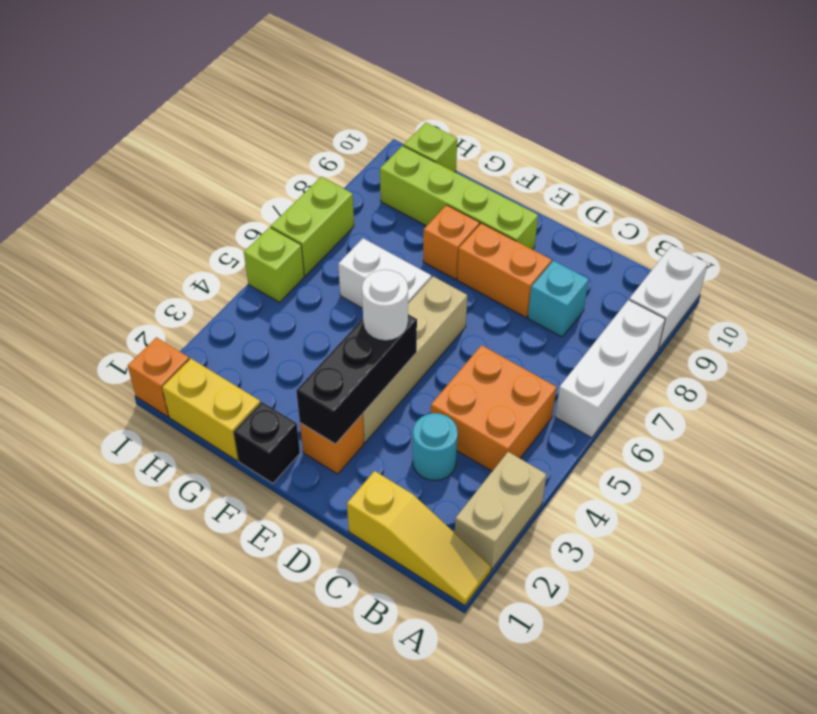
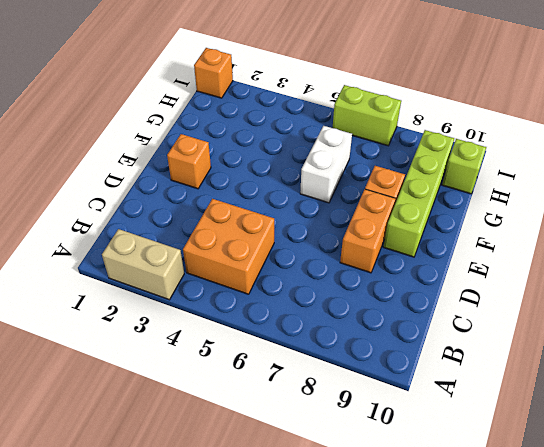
none -> yellow slope A1:C1 level 1 top C
none -> white brick A6:A8 level 1
none -> white brick A9:A10 level 1

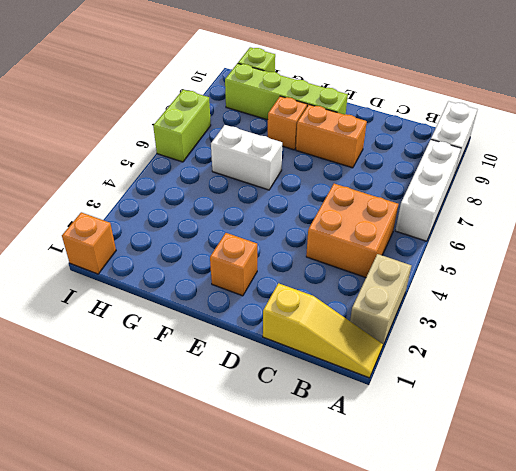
none -> cyan round brick C3 level 1
none -> cyan brick C8 level 1
none -> tan brick E3:E6 level 1

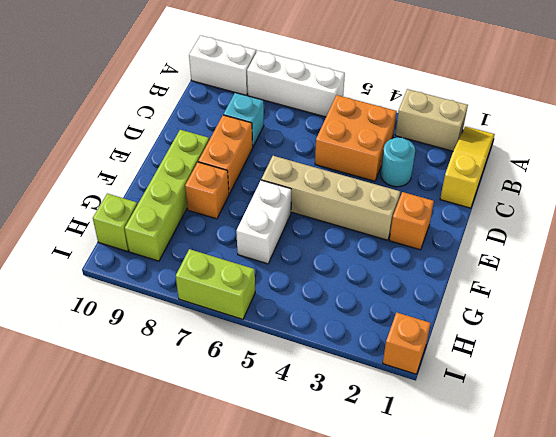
none -> black brick F1 level 1
none -> yellow brick G1:H1 level 1
none -> lime brick I5 level 1

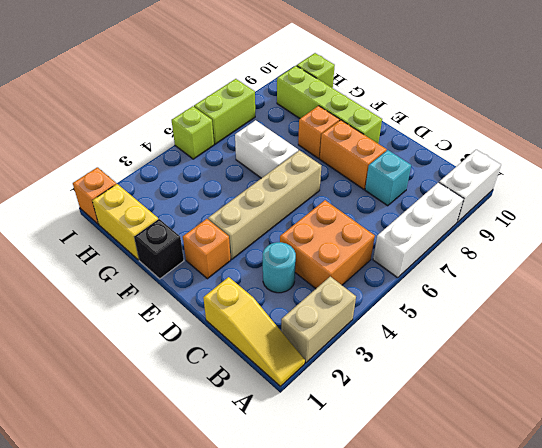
none -> black brick E2:E4 level 2
none -> white round brick E4 level 3

